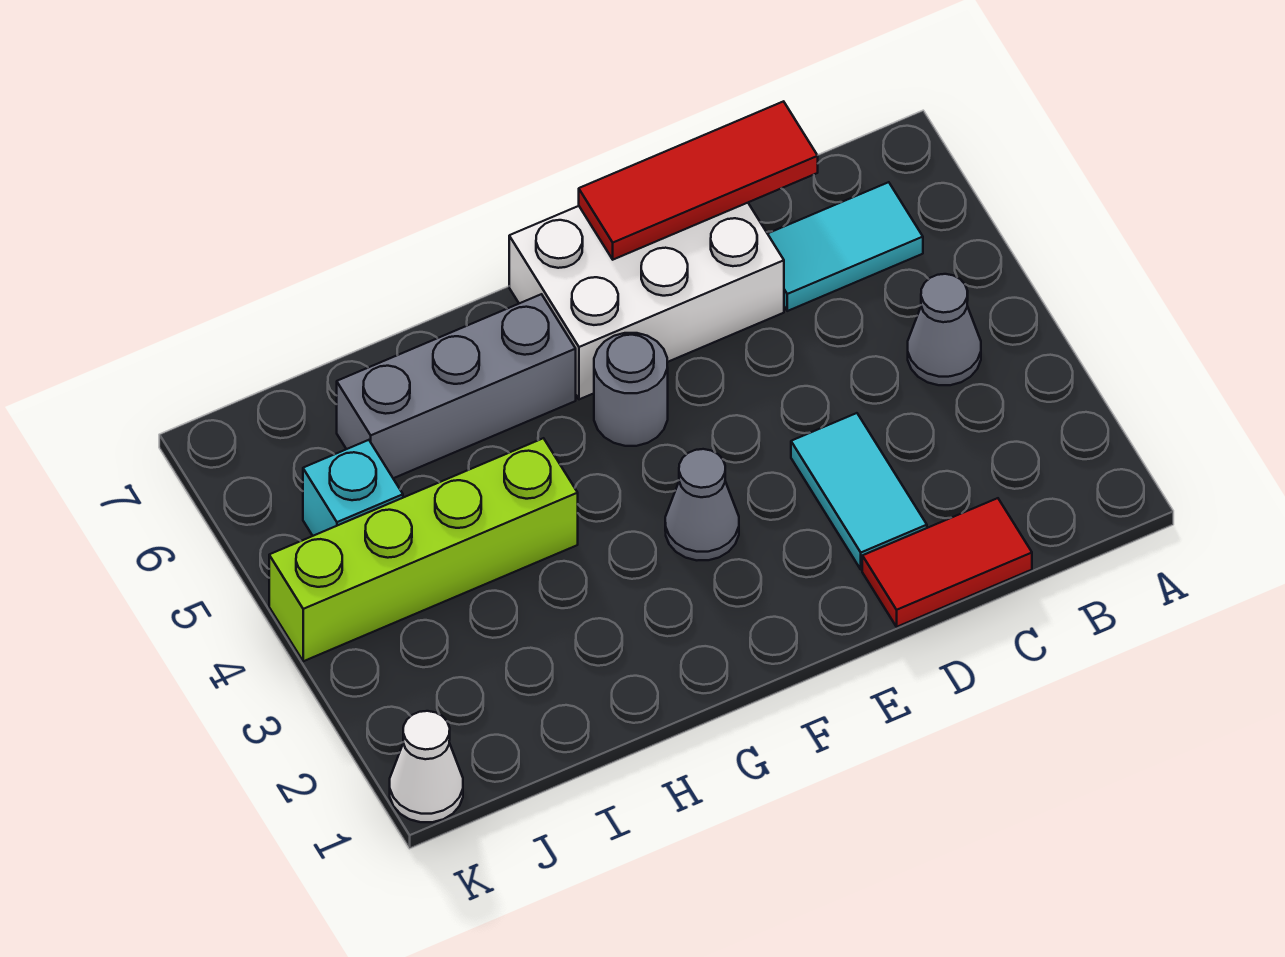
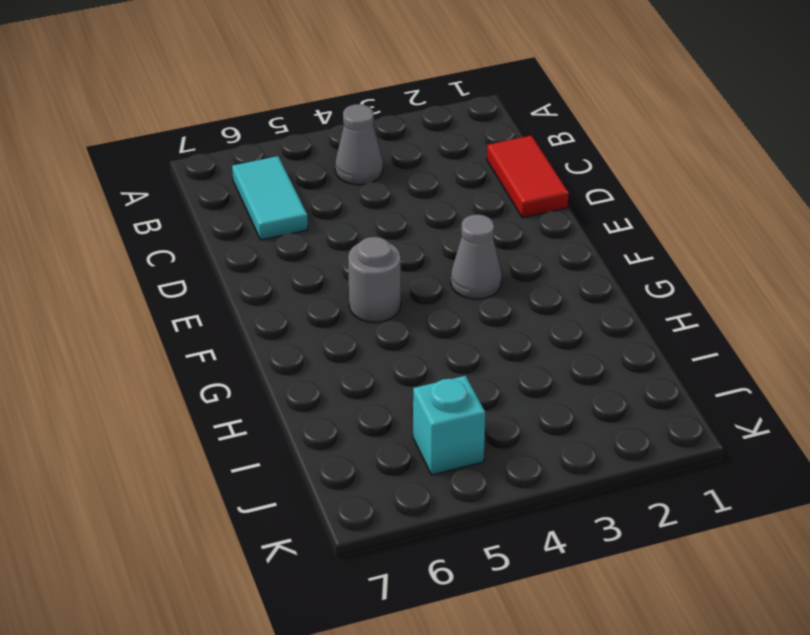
none -> cyan tile D2:D3 level 1
none -> white brick D6:F7 level 1
none -> grey brick G6:I6 level 1

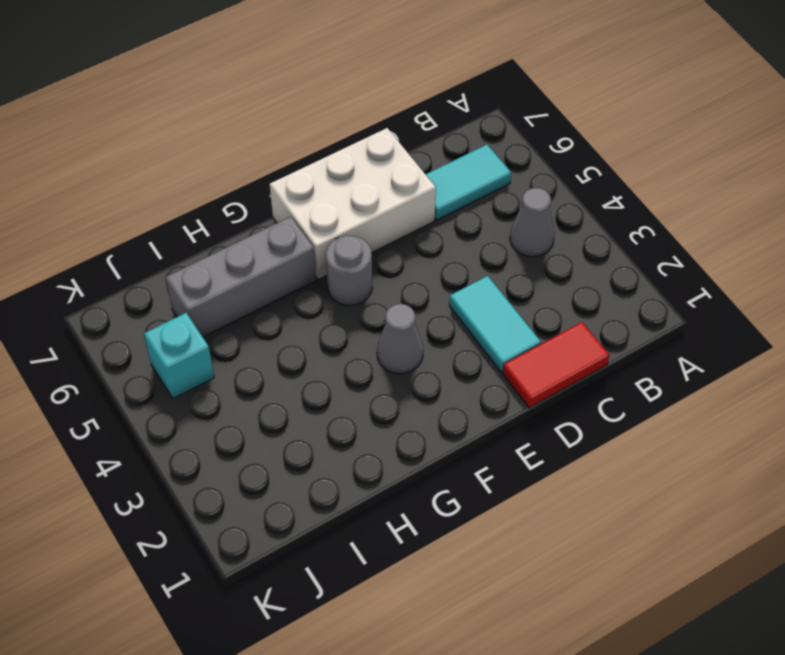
none -> lime brick H4:K4 level 1
none -> white cone K1 level 1
none -> red tile C7:E7 level 2

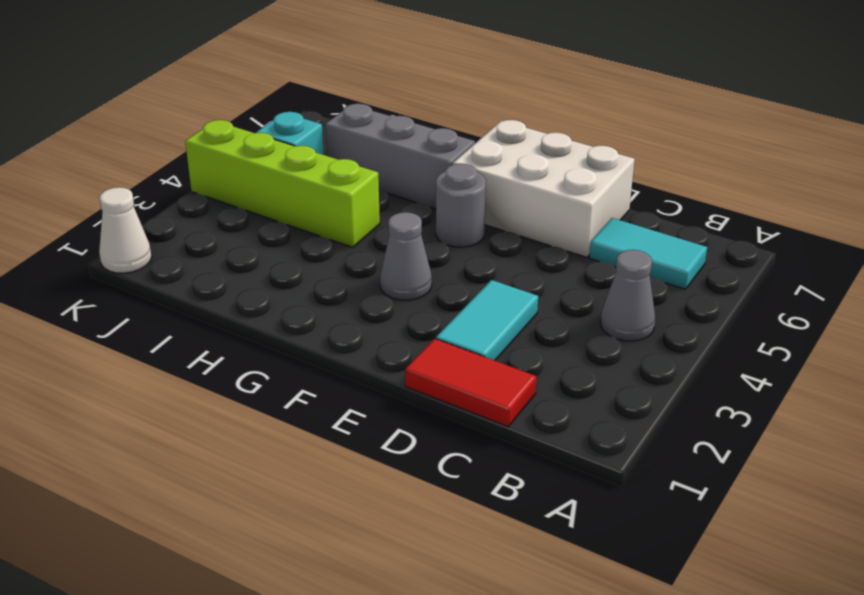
none -> red tile C7:E7 level 2

